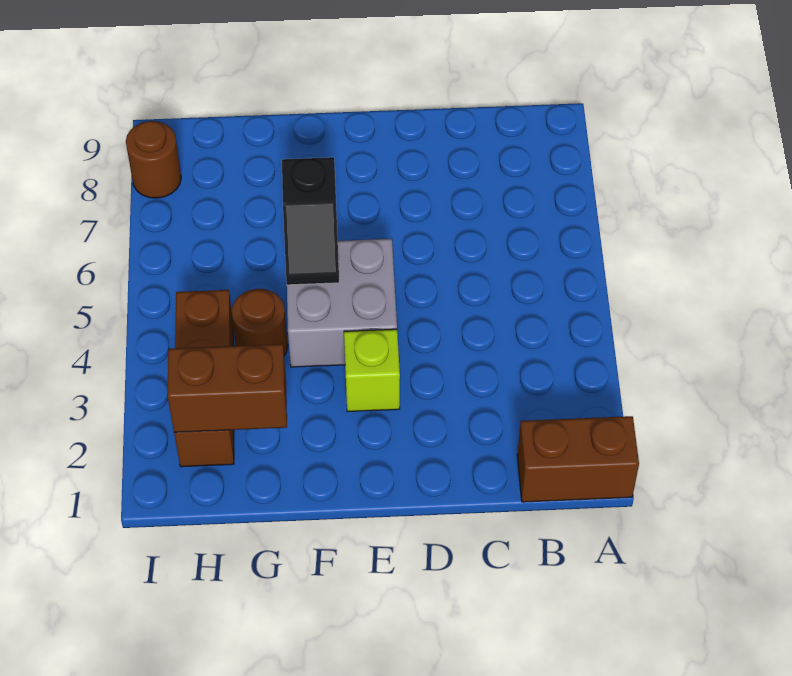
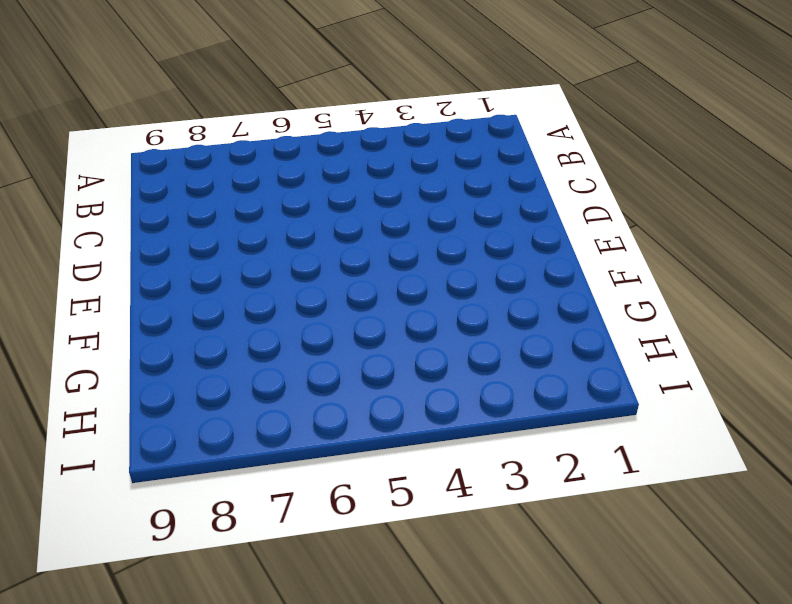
none -> brown brick A1:B1 level 1
none -> lime brick E3 level 1

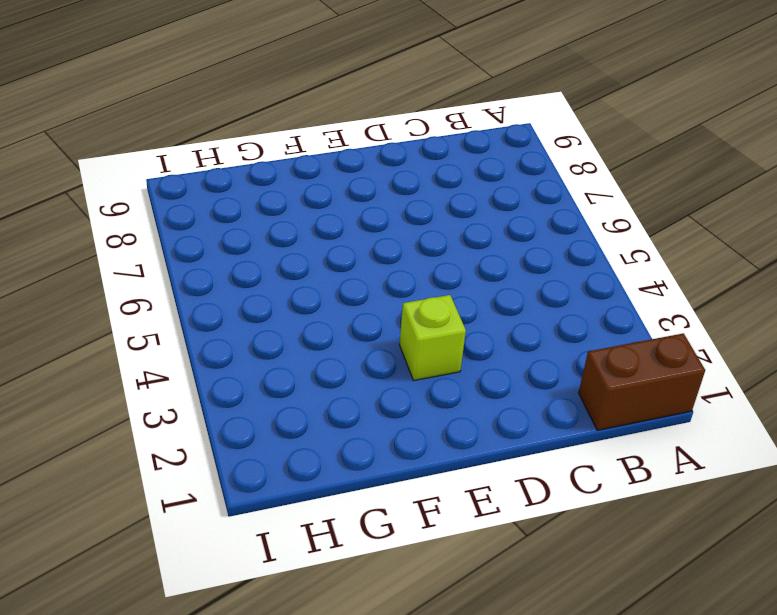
none -> grey brick E4:F5 level 1
none -> brown round brick G4 level 1

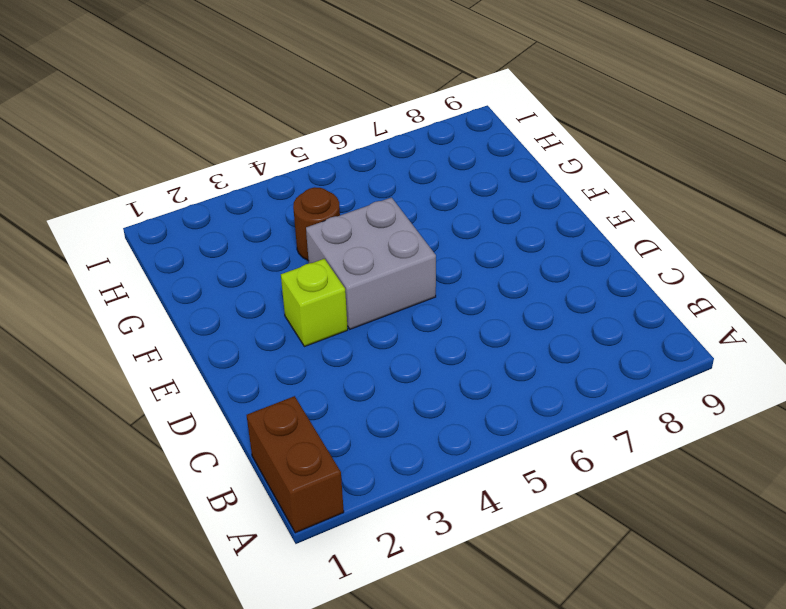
none -> brown brick H2:H4 level 1
none -> brown round brick I8 level 1

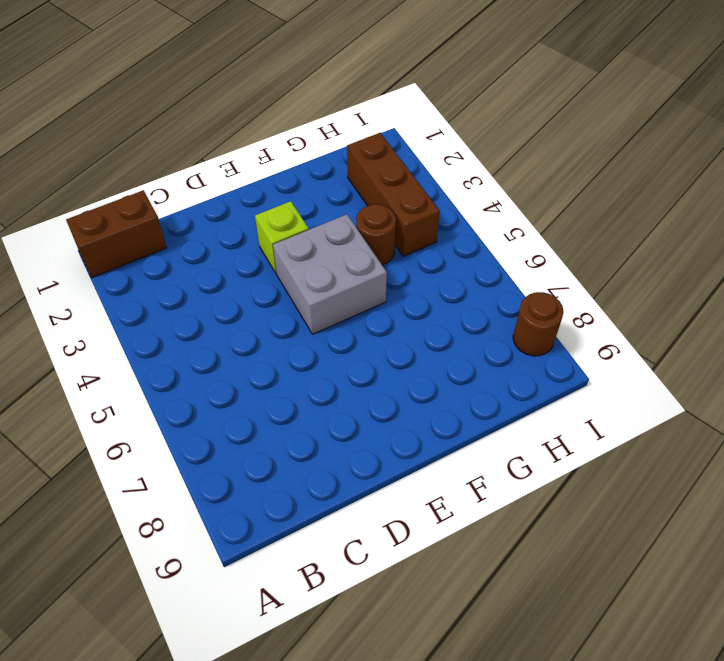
none -> black slope F5:F6 level 2 top 6
none -> brown brick G2:H2 level 2

